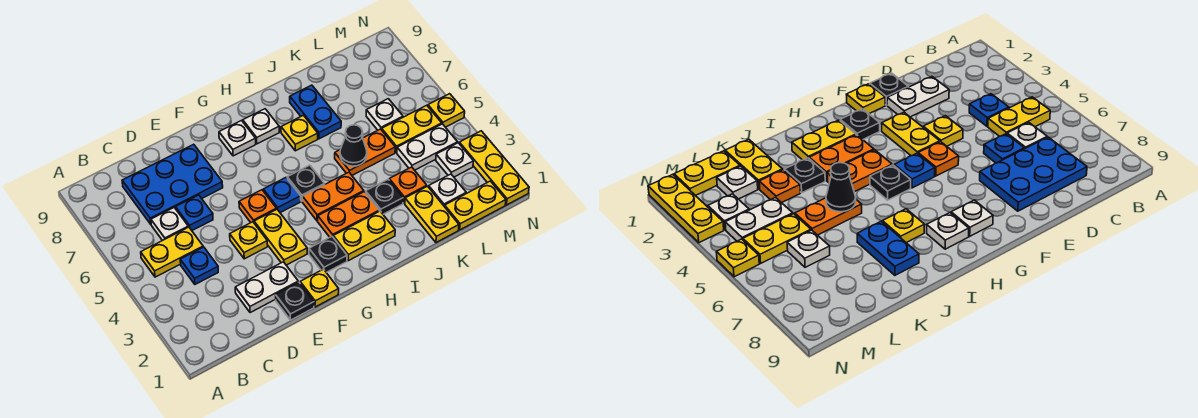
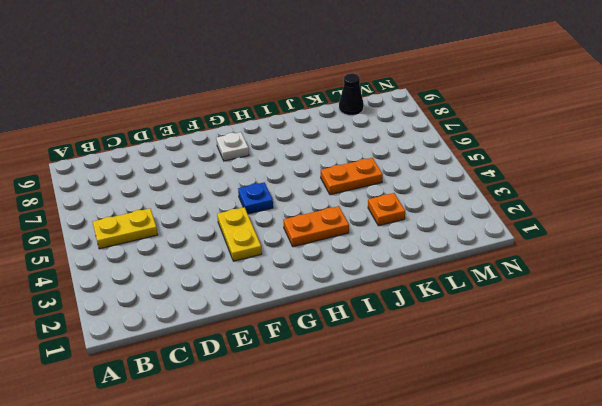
black cone L9 level 1 -> black cone J5 level 2
none -> blue plate C4 level 1
none -> white plate C6 level 1
none -> blue plate C7:E8 level 1
none -> white plate D2:E2 level 1

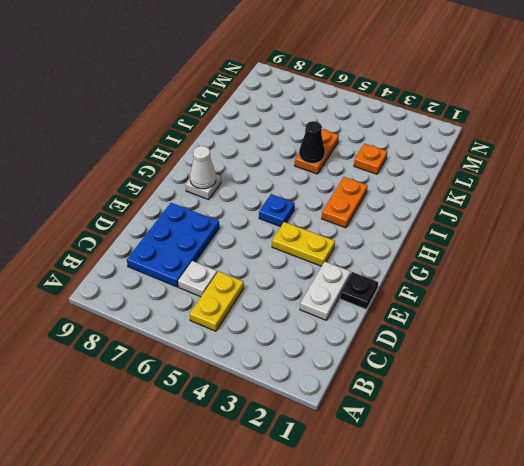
white cone G8 level 2 -> none
none -> blue plate C4 level 1
none -> blue plate D6 level 1
none -> yellow plate E4 level 1
none -> yellow plate F1 level 1

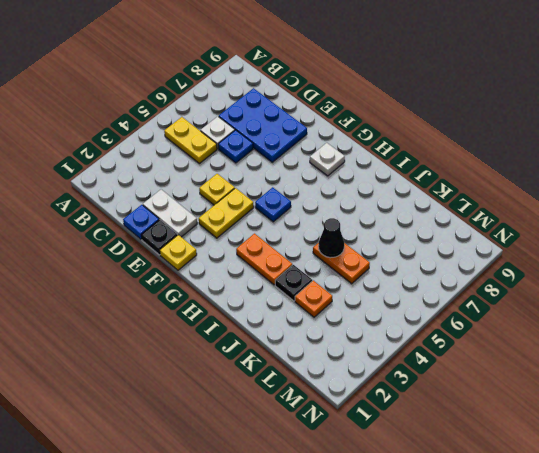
blue plate D1 level 1 -> blue plate C4 level 1
none -> orange plate F5 level 1
none -> black plate G2 level 1
none -> yellow plate H2:I2 level 1
none -> orange plate H4:I4 level 1

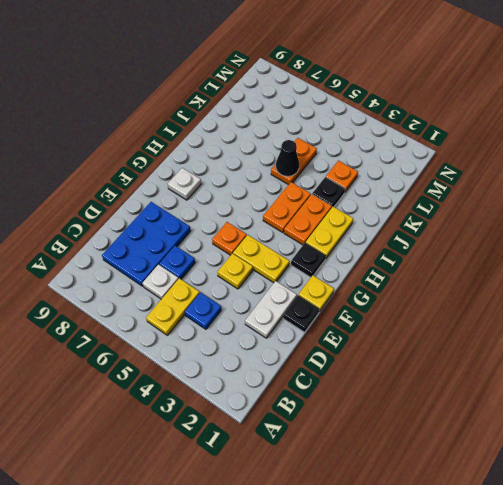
none -> blue plate G5 level 1
none -> black plate H5 level 1
none -> white plate H8 level 1
none -> yellow plate I7 level 1

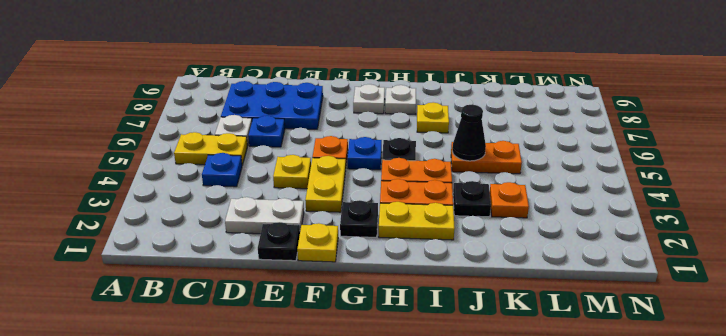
none -> blue plate J7:J8 level 1
none -> yellow plate K1:K2 level 1
none -> yellow plate L1:M1 level 1
none -> white plate L2 level 1

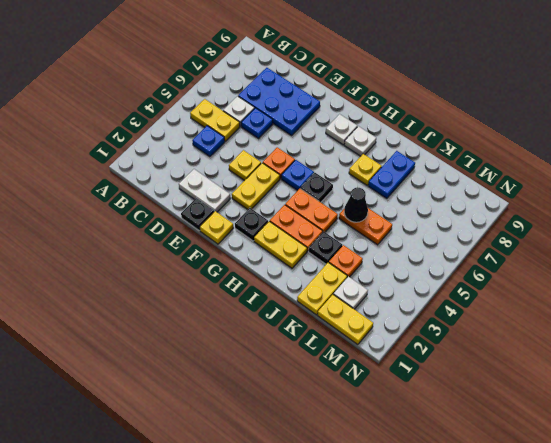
none -> white plate L4:M4 level 1
none -> yellow plate L5:M5 level 1
none -> white plate L6 level 1
none -> white plate M3 level 1

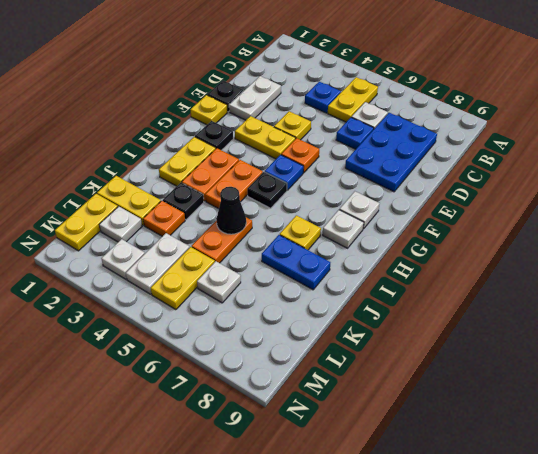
none -> yellow plate N1:N3 level 1
none -> yellow plate N5 level 1

